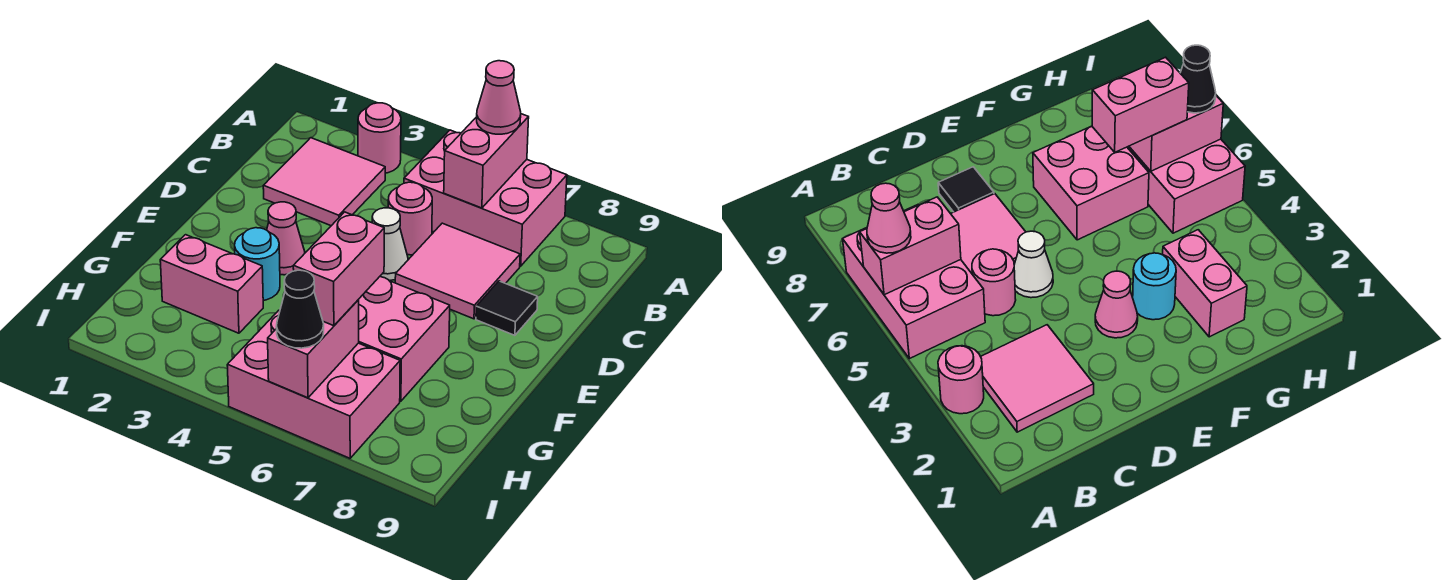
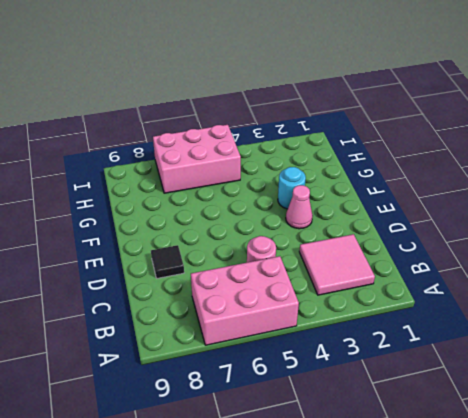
none -> pink round brick A3 level 1
none -> pink tile C6:D7 level 1
none -> white cone D5 level 1

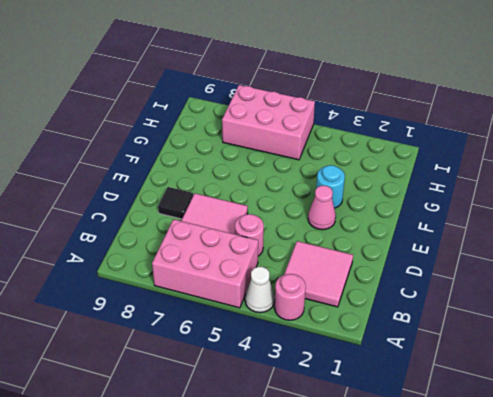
white cone A4 level 1 -> white cone D5 level 1
none -> pink brick F6:G7 level 1
none -> pink brick G2:G3 level 1
none -> pink brick A6:B6 level 2

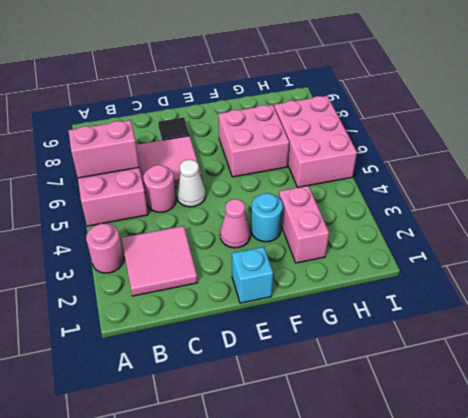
cyan brick E1 level 1 -> none
none -> pink brick H6:I6 level 2
none -> pink cone A6 level 3
none -> pink brick G6:H6 level 3

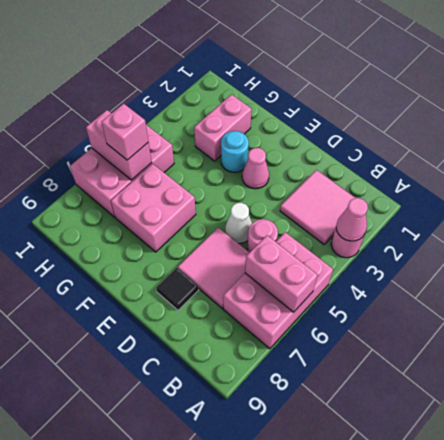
pink cone A3 level 2 -> pink cone A6 level 3
pink brick H6 level 3 -> pink brick G6:H6 level 3
none -> black cone I6 level 3

